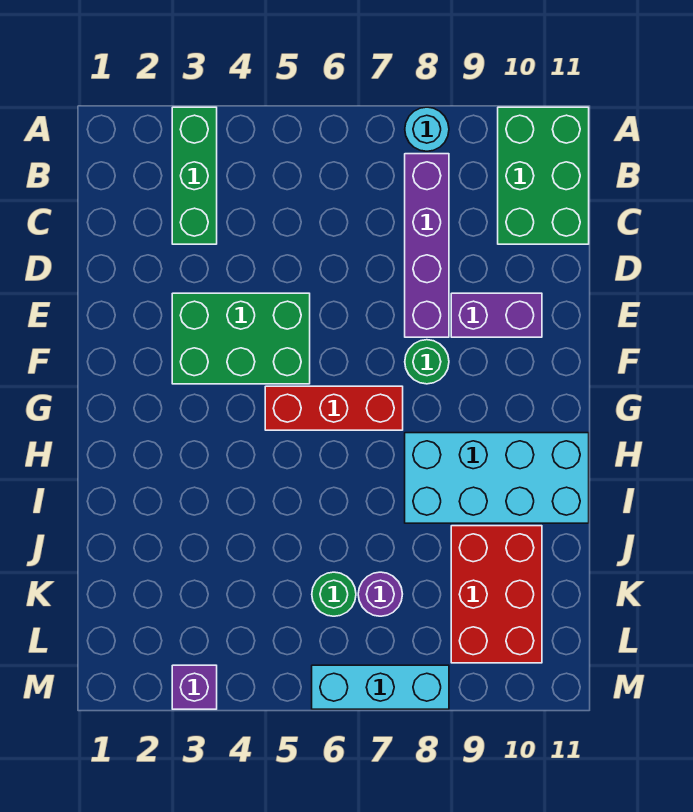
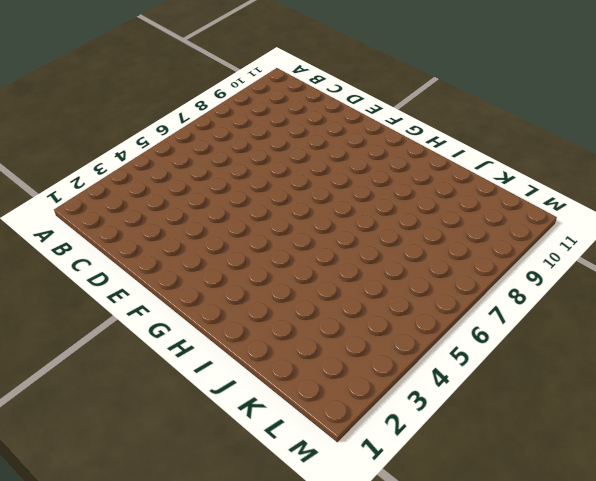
none -> green brick A3:C3 level 1
none -> cyan round brick A8 level 1
none -> green brick A10:C11 level 1

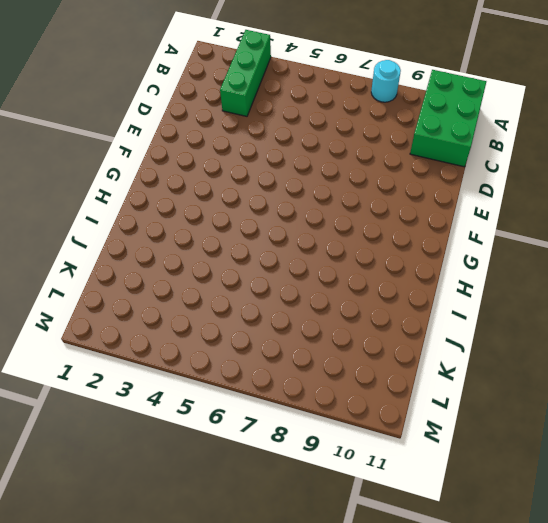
none -> purple brick B8:E8 level 1
none -> green brick E3:F5 level 1
none -> purple brick E9:E10 level 1

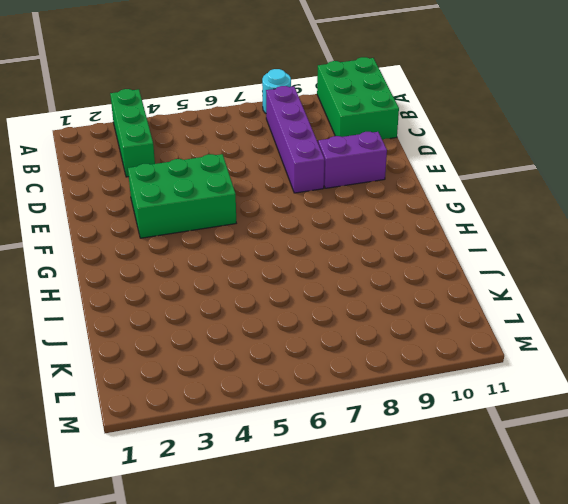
none -> green round brick F8 level 1
none -> red brick G5:G7 level 1
none -> cyan brick H8:I11 level 1

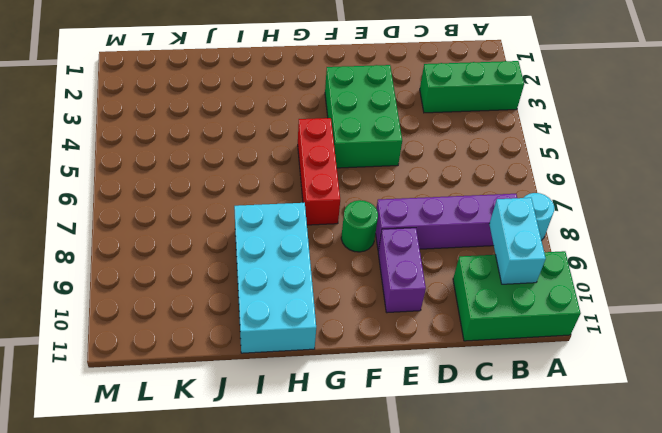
cyan brick B9:B10 level 2 -> none
none -> red brick J9:L10 level 1
none -> green round brick K6 level 1
none -> purple round brick K7 level 1

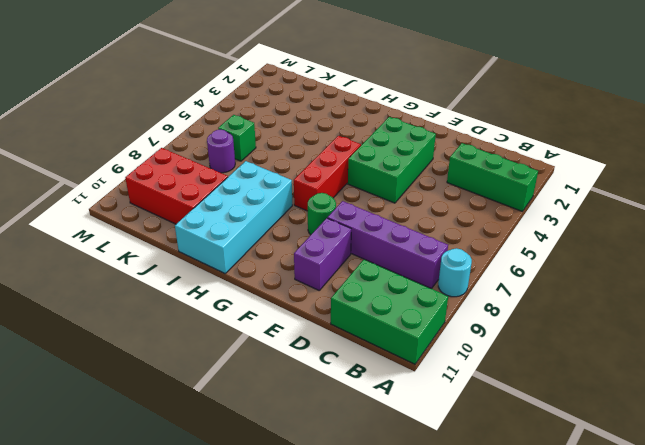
green brick K6 level 1 -> green round brick K6 level 1
none -> purple brick M3 level 1
none -> cyan brick M6:M8 level 1

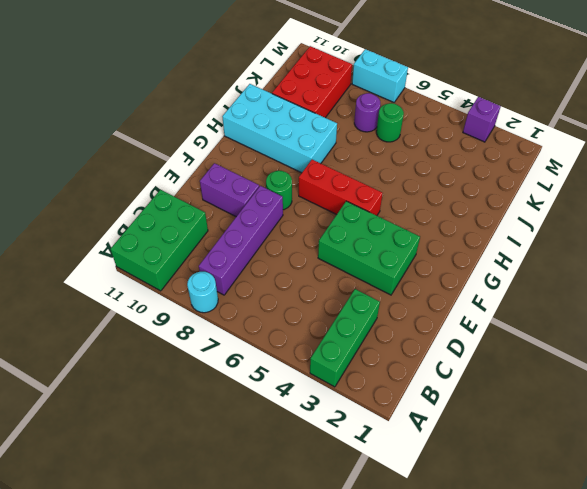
cyan brick M7:M8 level 1 -> cyan brick M6:M8 level 1

